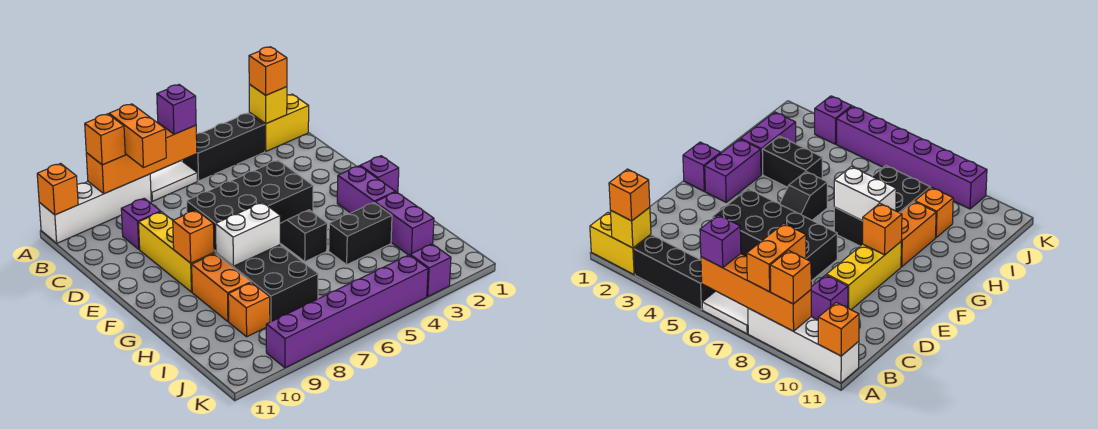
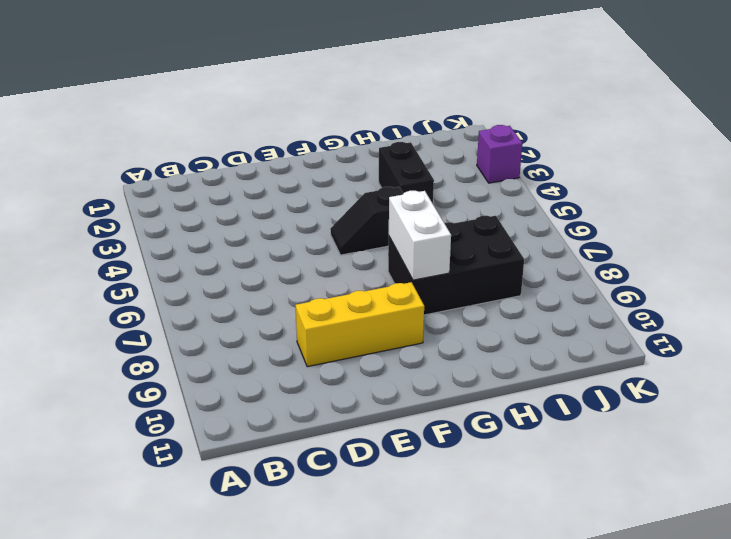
none -> yellow brick A1:A2 level 1
none -> black brick A3:A5 level 1
none -> white tile A6:A7 level 1

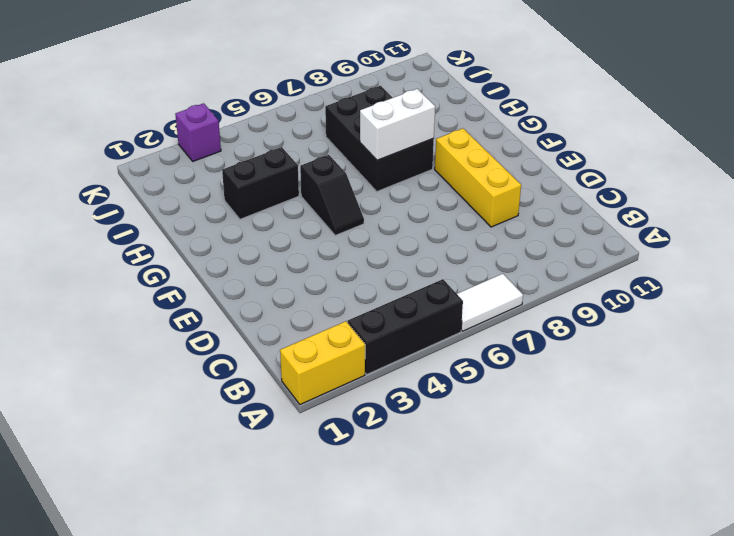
none -> white brick A8:A11 level 1
none -> purple brick C9 level 1
none -> black brick D4:E7 level 1

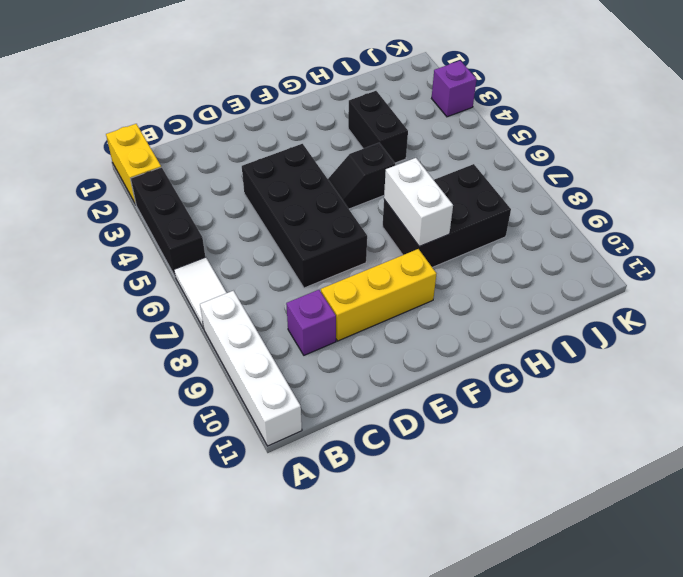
none -> purple brick F1 level 1
none -> purple brick F2:G2 level 1
none -> orange brick G9:H9 level 1

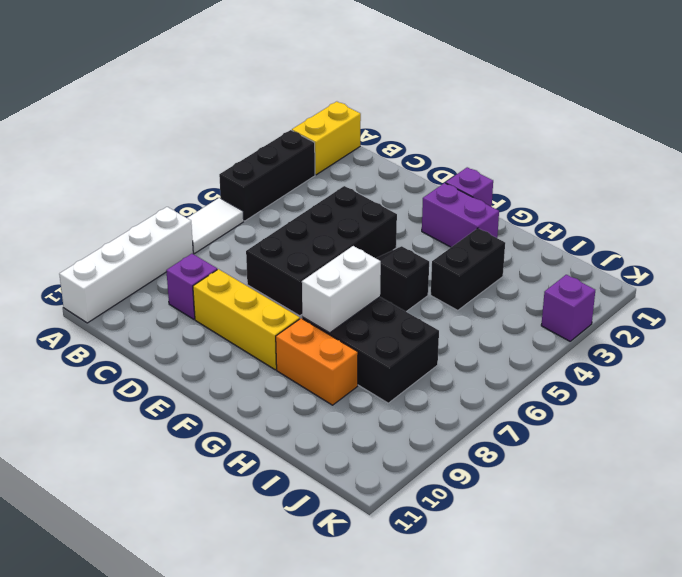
none -> purple brick H2:I2 level 1
none -> orange brick I9 level 1
none -> purple brick K4:K9 level 1

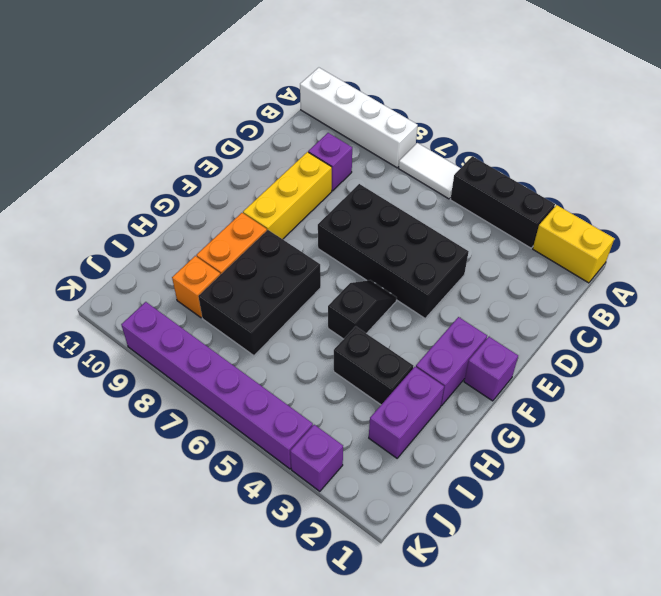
none -> yellow brick A2 level 2
none -> orange brick A6:A9 level 2
none -> orange brick A11 level 2

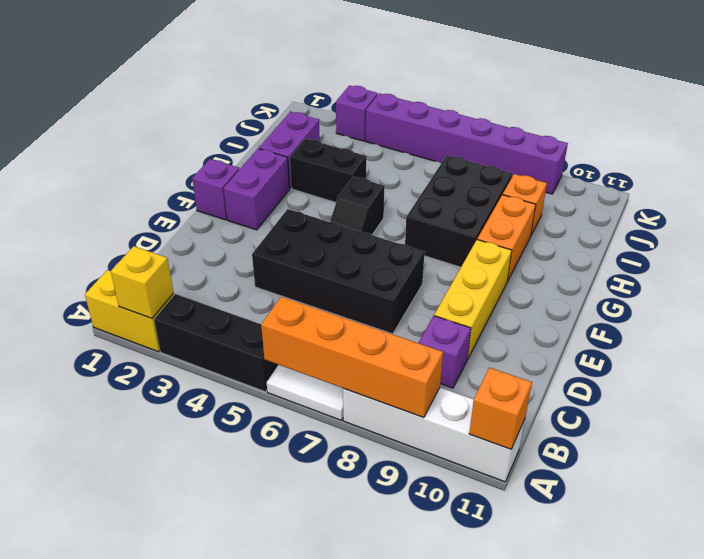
none -> orange brick F9 level 2
none -> white brick G7:G8 level 2
none -> orange brick A2 level 3

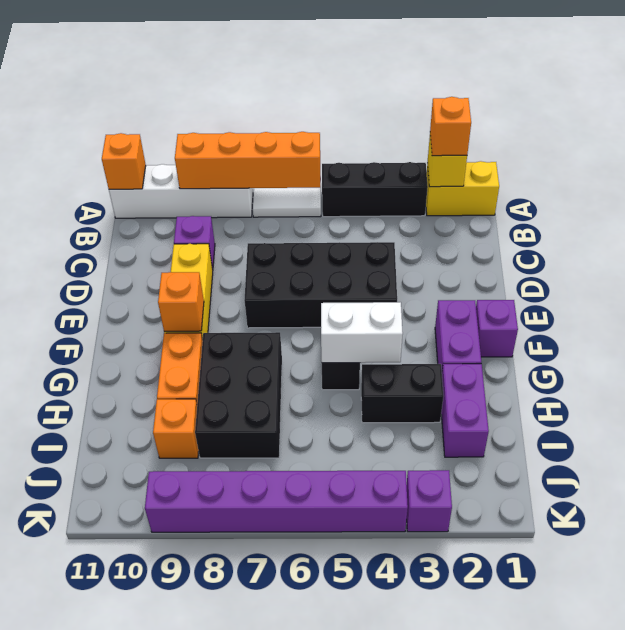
white brick G4:G5 level 2 -> white brick G7:G8 level 2
none -> purple brick A6 level 3
none -> orange brick A8:B8 level 3
none -> orange brick A9 level 3

